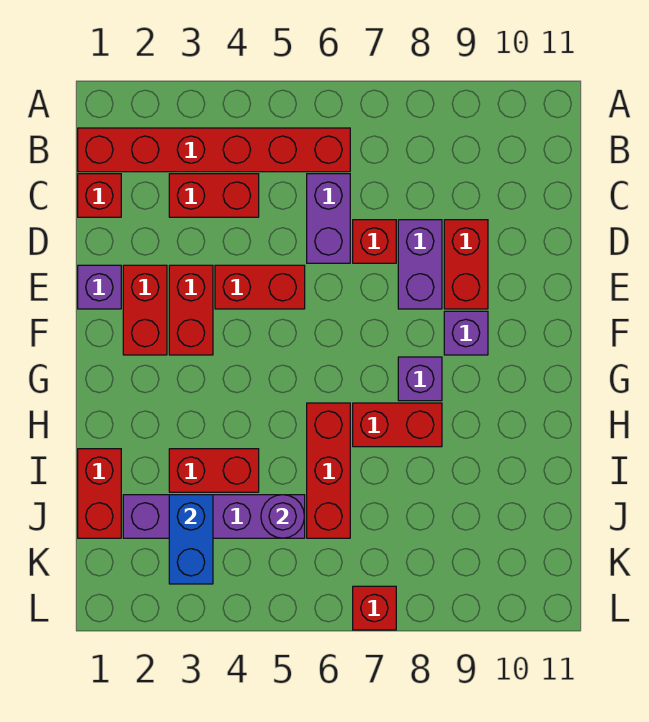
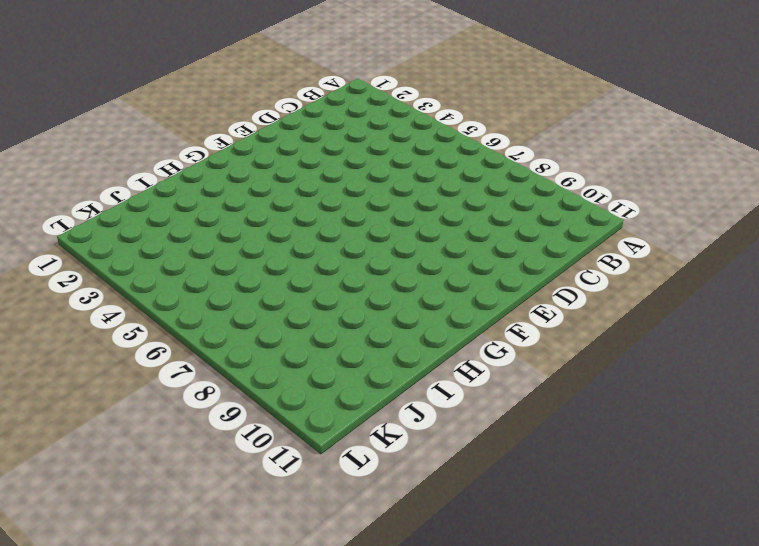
none -> red brick B1:B6 level 1
none -> red brick C1 level 1
none -> red brick C3:C4 level 1

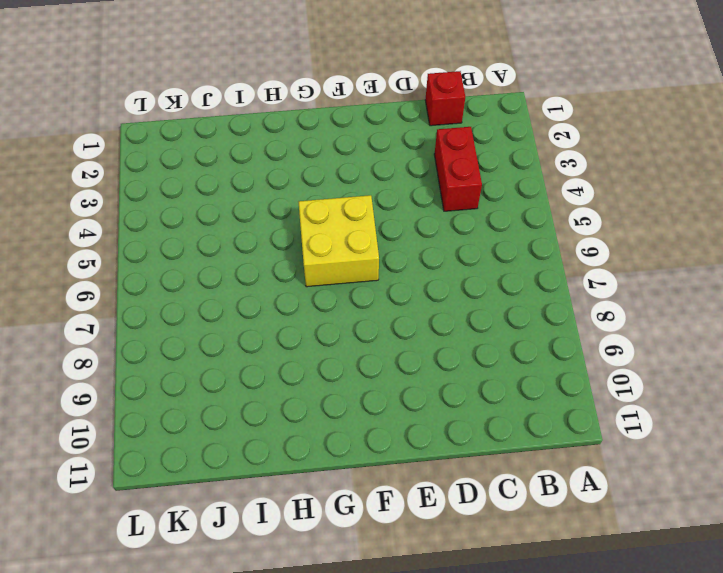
yellow brick F5:G6 level 1 -> none
none -> red brick B1:B6 level 1
none -> purple brick C6:D6 level 1
none -> red brick D7 level 1

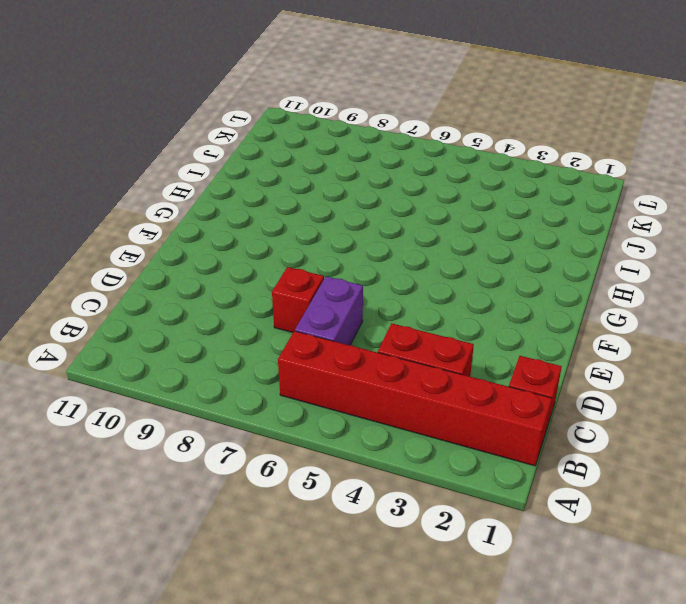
none -> purple brick D8:E8 level 1
none -> red brick D9:E9 level 1
none -> purple brick E1 level 1

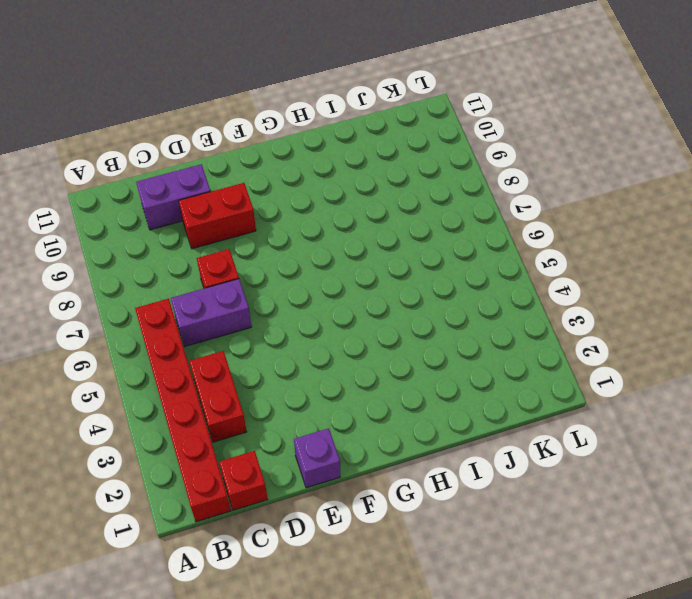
purple brick C10:D10 level 1 -> purple brick D8:E8 level 1
none -> red brick E2:F2 level 1
none -> red brick E3:F3 level 1
none -> red brick E4:E5 level 1

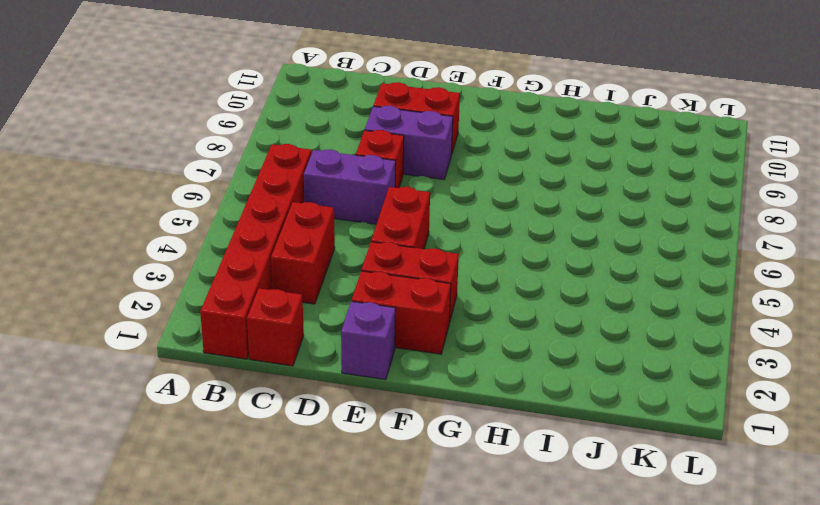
none -> purple brick F9 level 1
none -> purple brick G8 level 1
none -> red brick H6:J6 level 1

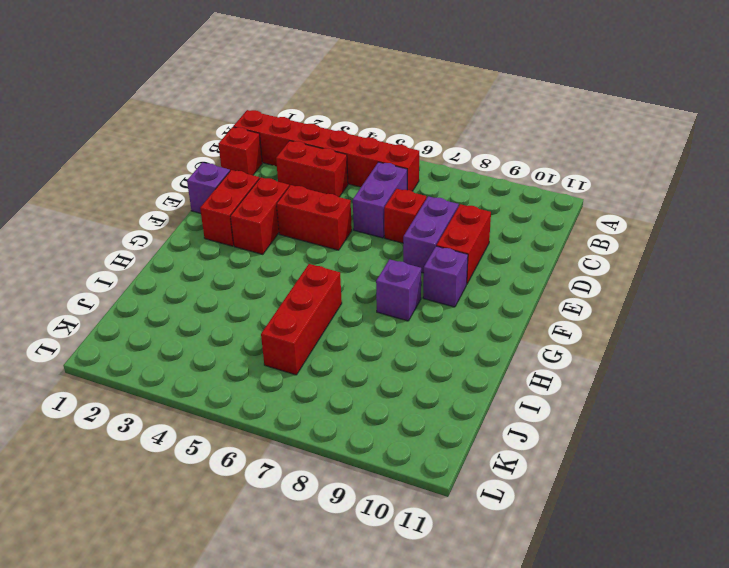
none -> red brick H7:H8 level 1
none -> red brick I1:J1 level 1
none -> red brick I3:I4 level 1

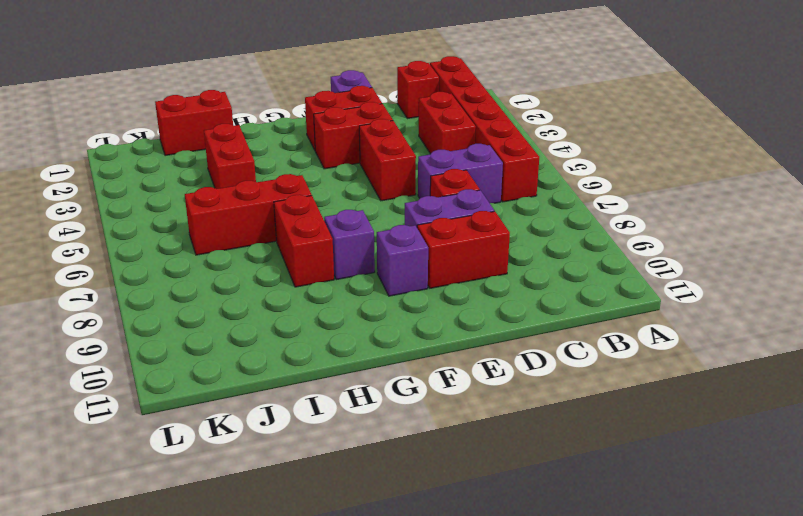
none -> purple brick J2:J5 level 1
none -> red brick L7 level 1
none -> blue brick J3:K3 level 2

